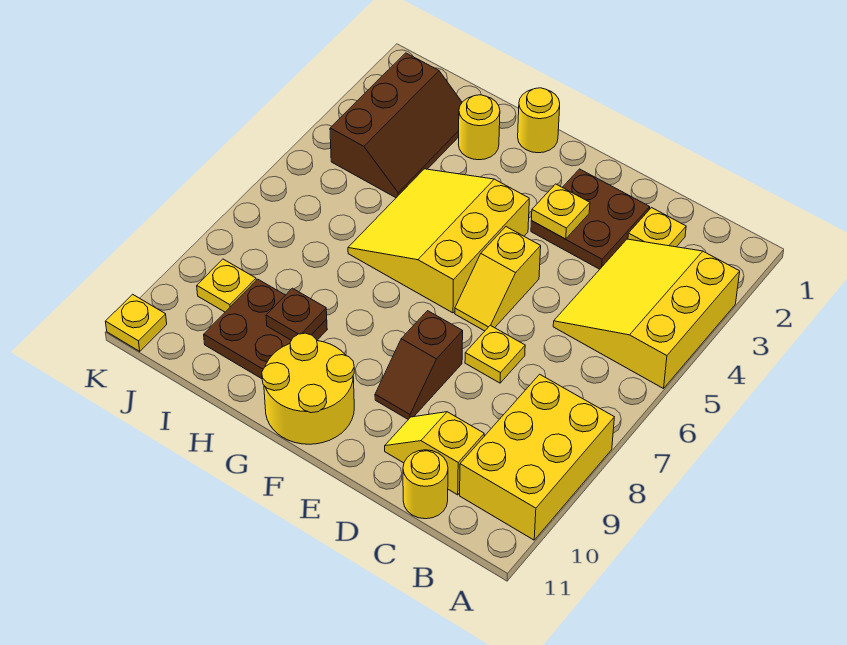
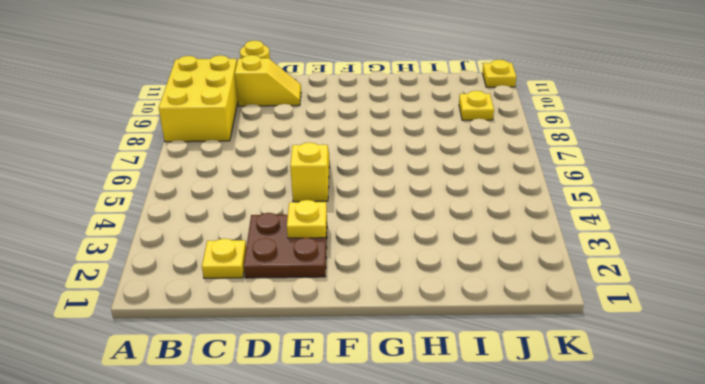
none -> yellow slope A3:C5 level 1 top A
none -> yellow plate D7 level 1
none -> brown slope E8:E9 level 1 top 8

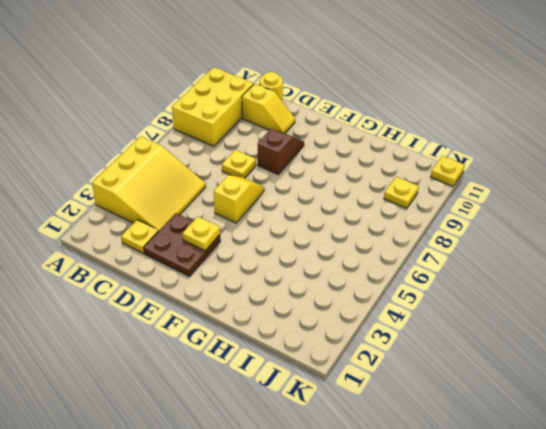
none -> yellow slope F4:H6 level 1 top F
none -> yellow round brick F10:G11 level 1
none -> yellow round brick G1 level 1

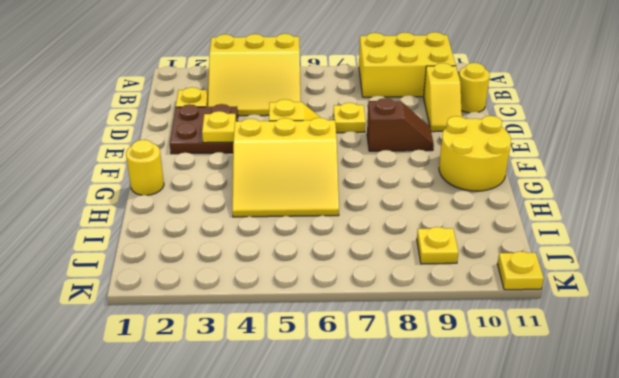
none -> yellow round brick H2 level 1
none -> brown plate H9:I10 level 1
none -> brown slope I2:J4 level 1 top J

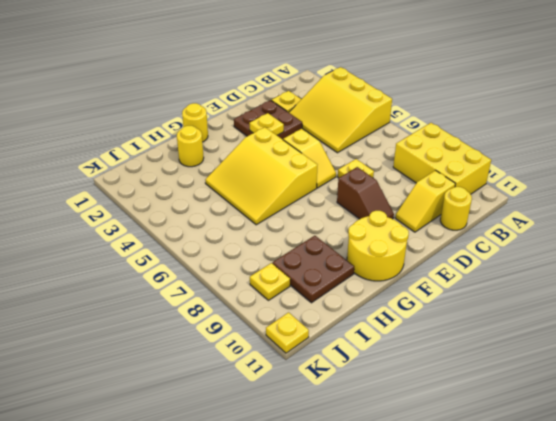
none -> brown slope I2:J4 level 1 top J
none -> brown plate H9 level 2

